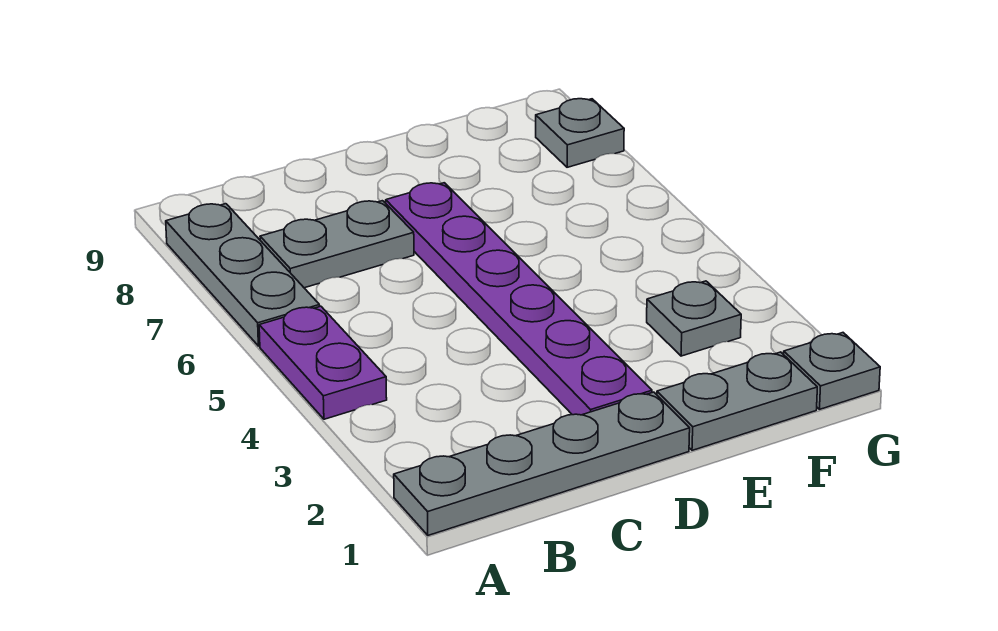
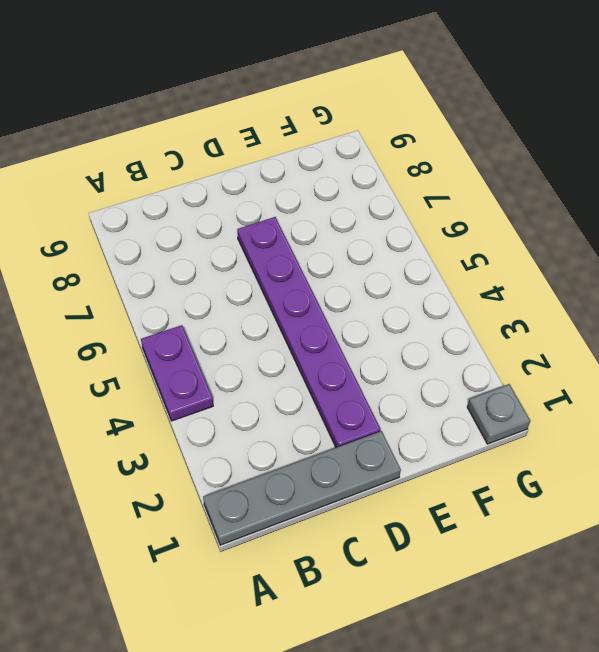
none -> grey plate A6:A8 level 1
none -> grey plate B7:C7 level 1

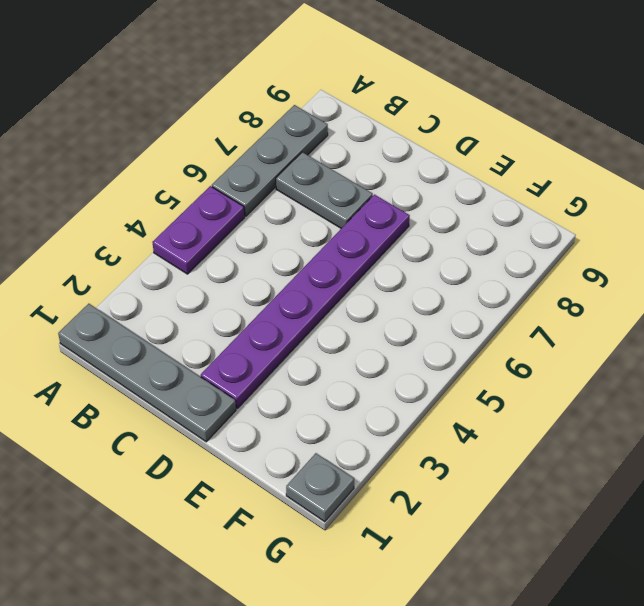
none -> grey plate E1:F1 level 1
none -> grey plate F3 level 1

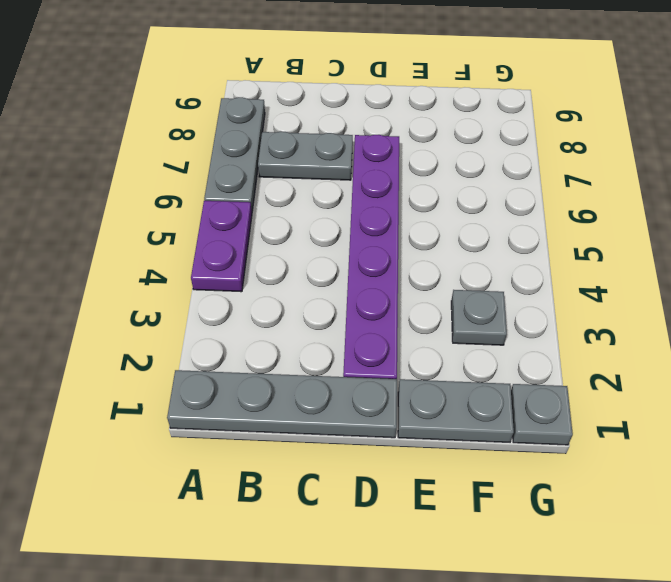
none -> grey plate G8 level 1

